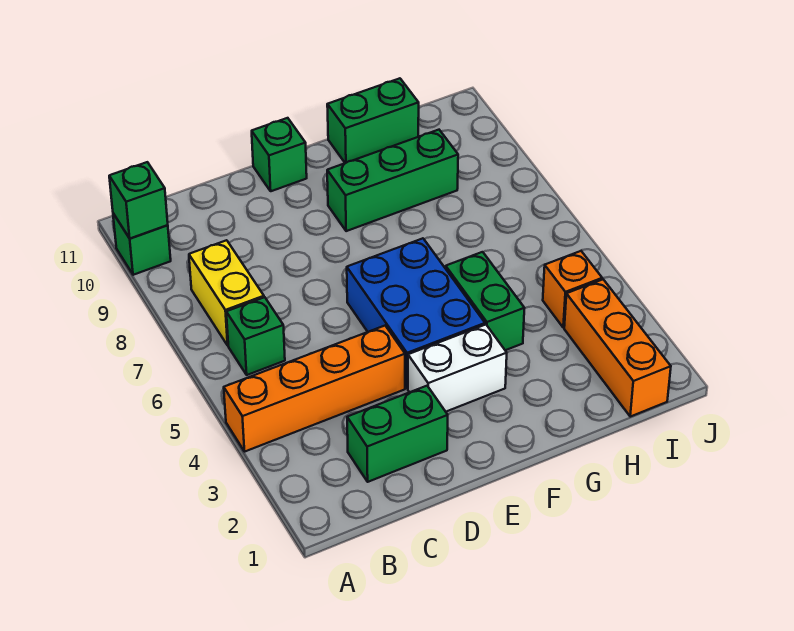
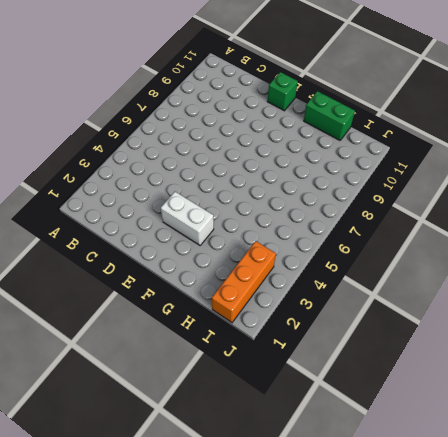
none -> orange brick A4:D4 level 1
none -> green brick A10 level 1
none -> green brick B6 level 1

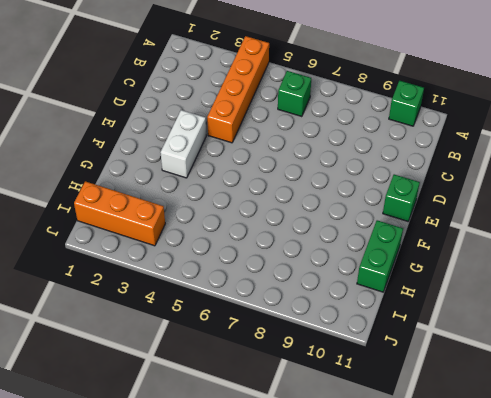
none -> yellow brick B7:B8 level 1
none -> green brick C2:D2 level 1
none -> blue brick E4:F6 level 1

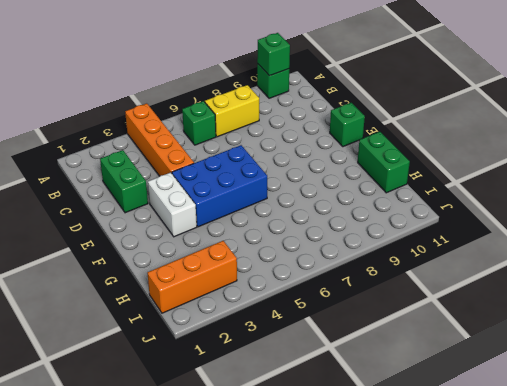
none -> green brick F9:H9 level 1
none -> green brick G4:G5 level 1
none -> orange brick I4 level 1

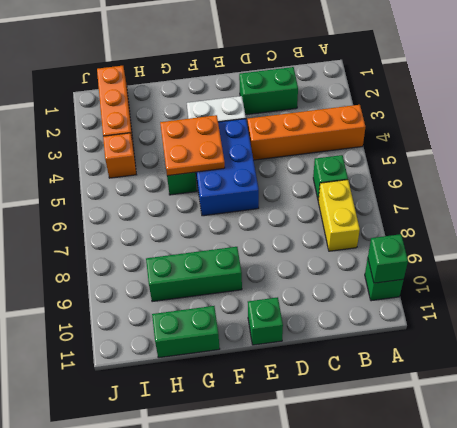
orange plate F4:G5 level 2 -> none

